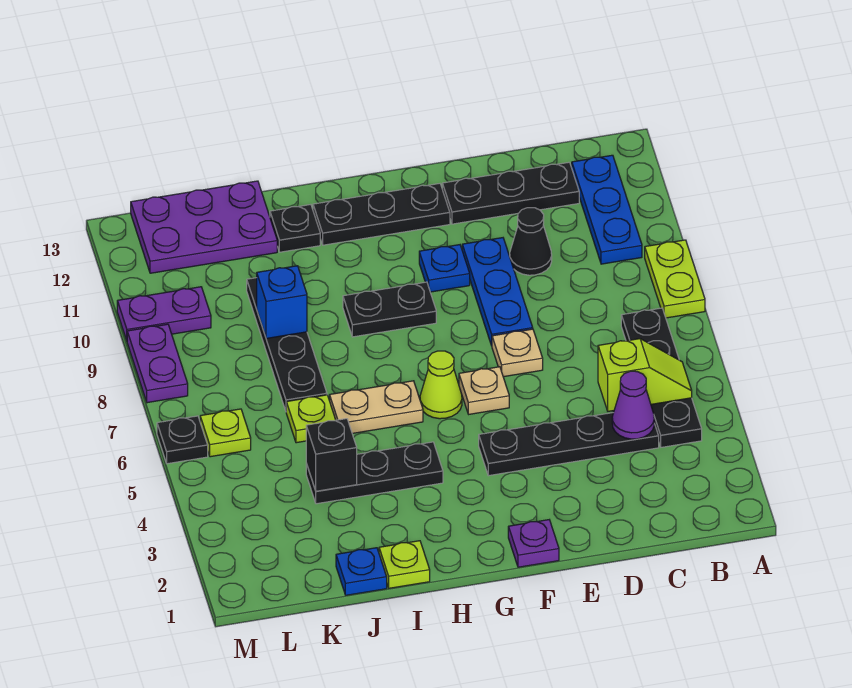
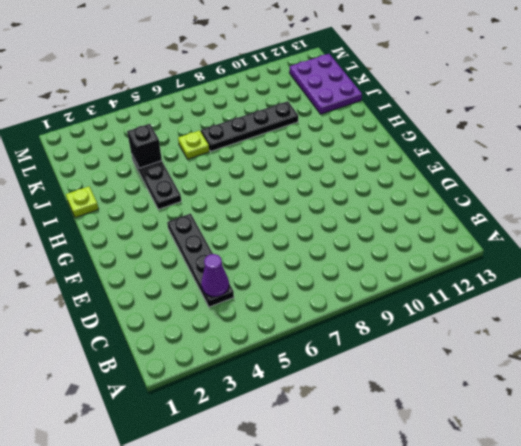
none -> lime plate A8:A9 level 1
none -> black plate B4:B7 level 1
none -> blue plate B10:B12 level 1
none -> black plate C12:E12 level 1

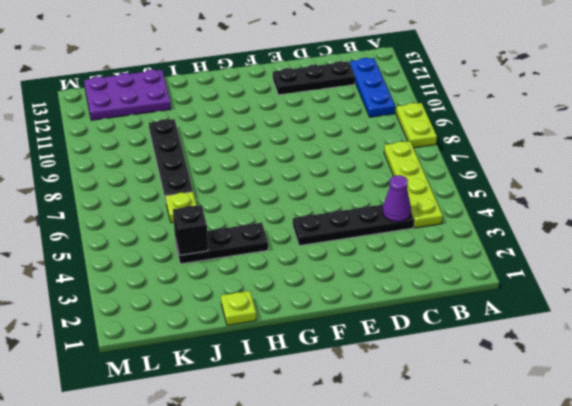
lime plate B4:B7 level 1 -> black plate B4:B7 level 1
none -> black cone D10 level 1
none -> tan plate E7 level 1
none -> blue plate E8:E10 level 1
none -> purple plate F1 level 1

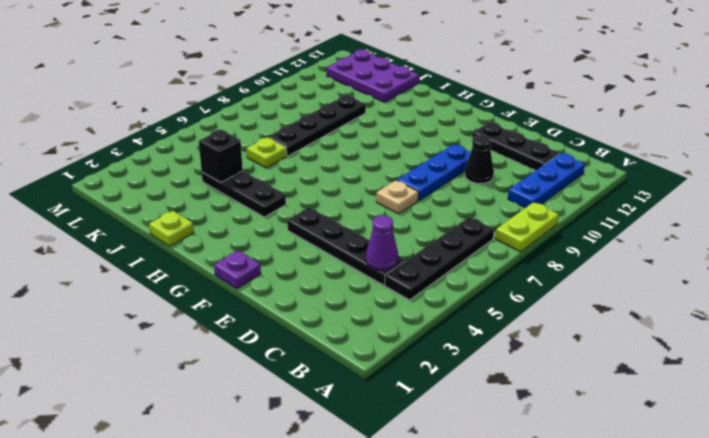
none -> tan plate F6 level 1
none -> blue plate F10 level 1
none -> black plate F12:H12 level 1
none -> lime cone G6 level 1

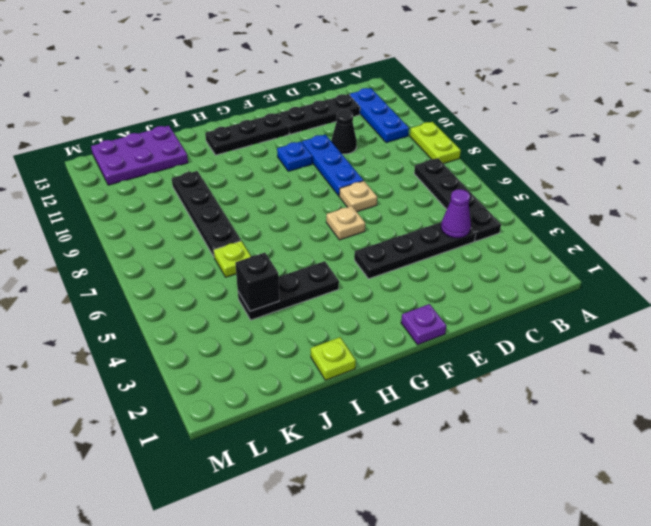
none -> lime cone G6 level 1
none -> black plate G9:H9 level 1
none -> tan plate H6:I6 level 1
none -> black plate I12 level 1

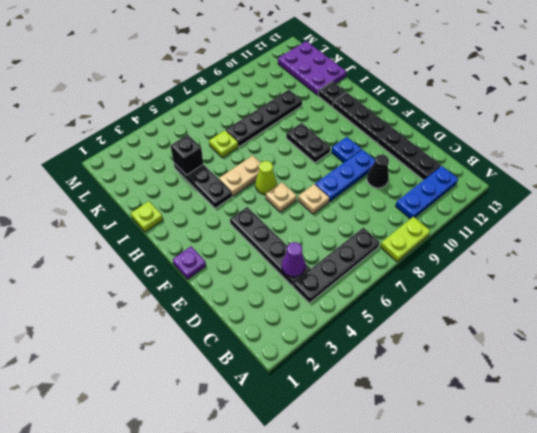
tan plate H5:H6 level 1 -> tan plate H6:I6 level 1
none -> blue plate J1 level 1
none -> lime plate L6 level 1
none -> purple plate L10:M10 level 1
none -> black plate M6 level 1

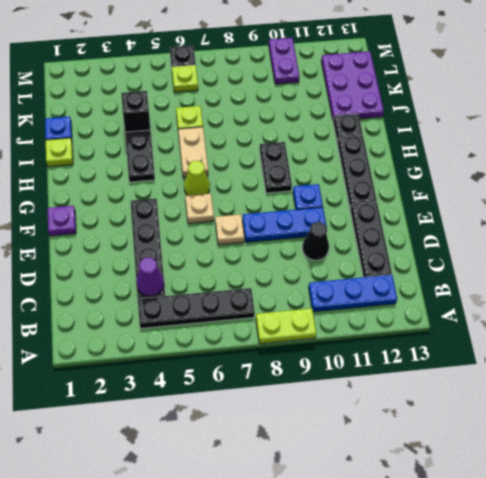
none -> black plate J7:J10 level 1
none -> purple plate M8:M9 level 1
none -> lime slope B5:C5 level 2 top C
none -> blue brick J9 level 2

